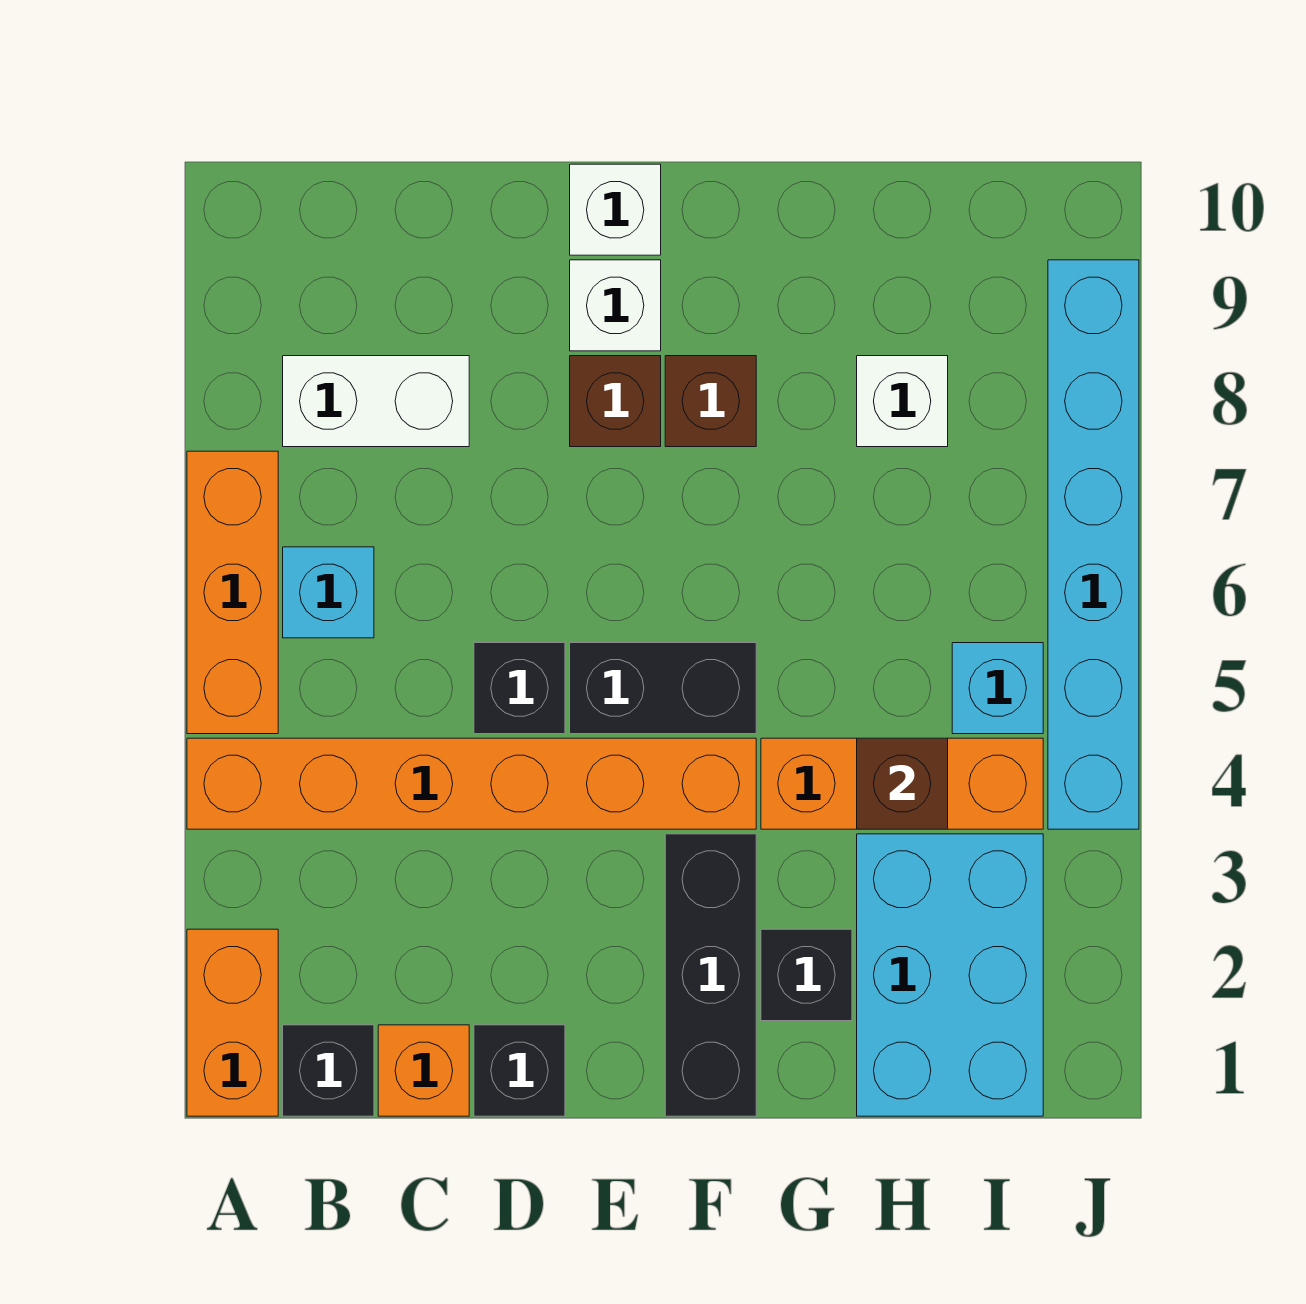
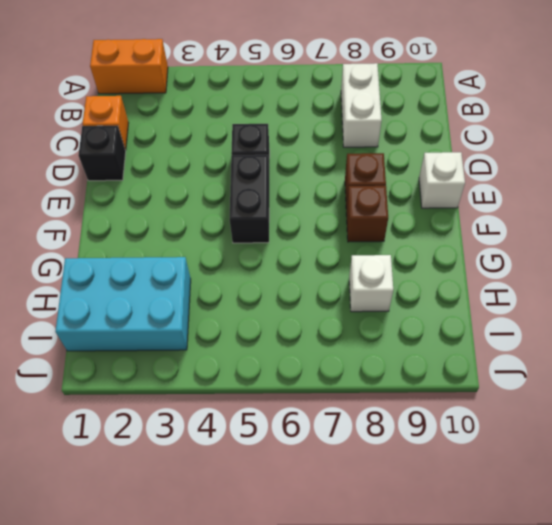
none -> orange brick A4:F4 level 1
none -> orange brick A5:A7 level 1
none -> black brick B1 level 1

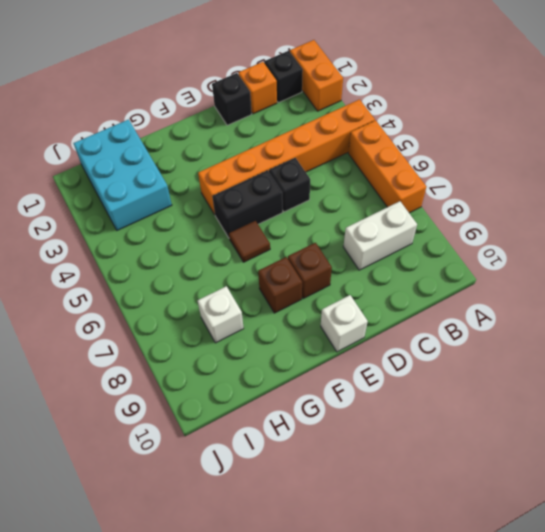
brown tile F6 level 1 -> none
none -> cyan brick B6 level 1
none -> white brick E9 level 1
none -> black brick F1:F3 level 1

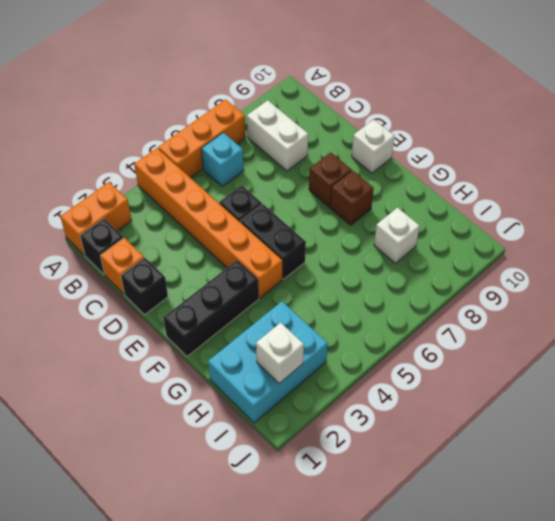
white brick I2 level 2 -> white brick E9 level 1
none -> black brick G2 level 1
none -> orange brick G4:I4 level 1
none -> cyan brick I5 level 1

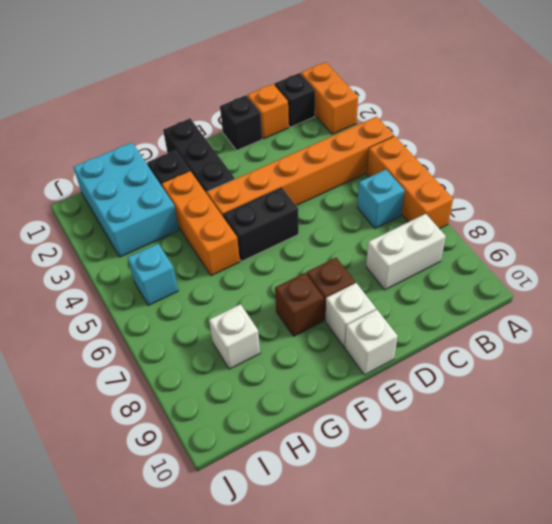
orange brick G3:G5 level 1 -> orange brick G4:I4 level 1
none -> black brick D5 level 1
none -> cyan brick J4:J9 level 1
none -> brown brick H4 level 2

